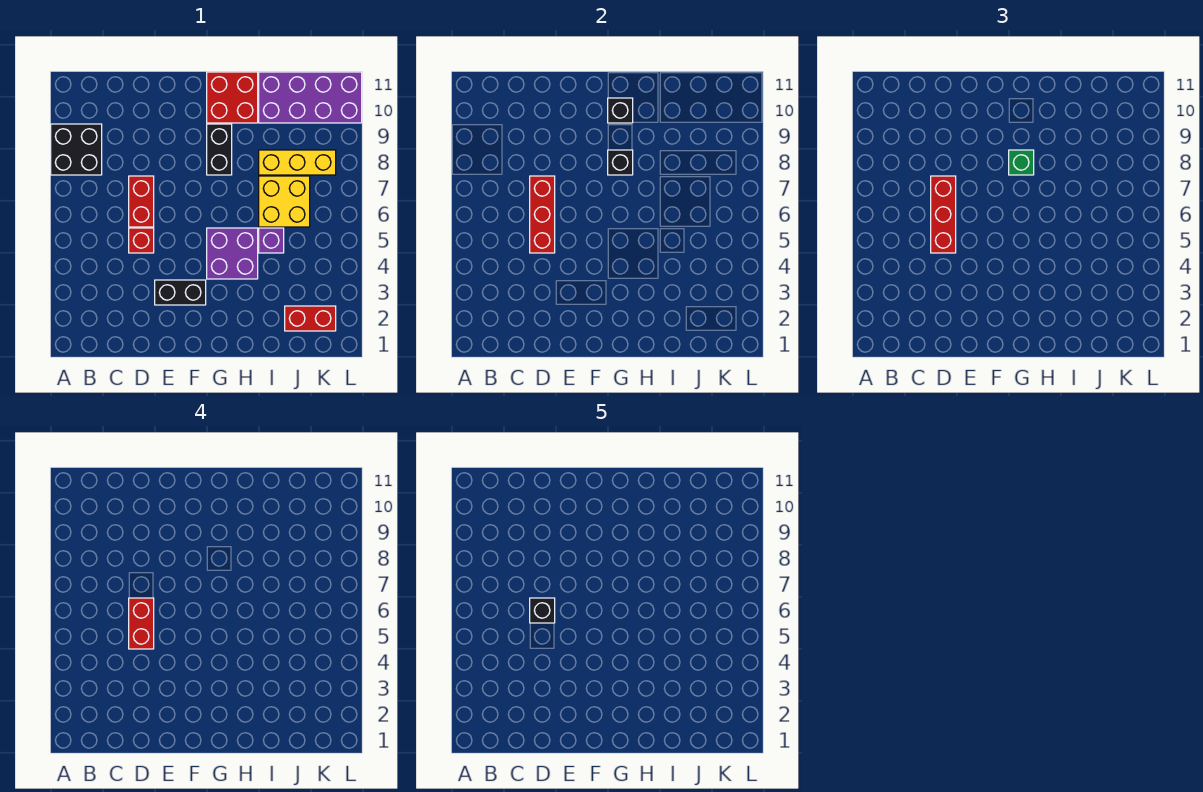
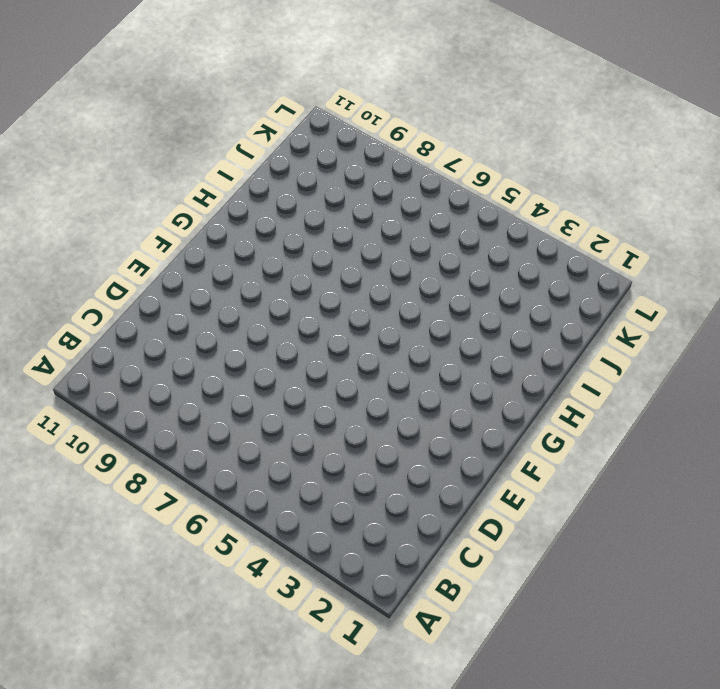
none -> black brick A8:B9 level 1
none -> red brick D5 level 1
none -> red brick D6:D7 level 1

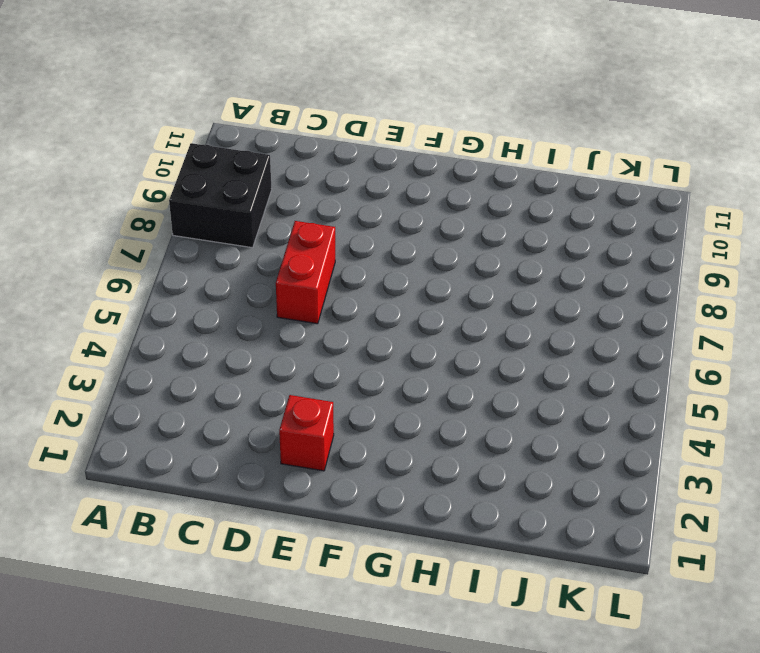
red brick E2 level 1 -> red brick D5 level 1
none -> black brick E3:F3 level 1
none -> purple brick G4:H5 level 1
none -> black brick G8:G9 level 1

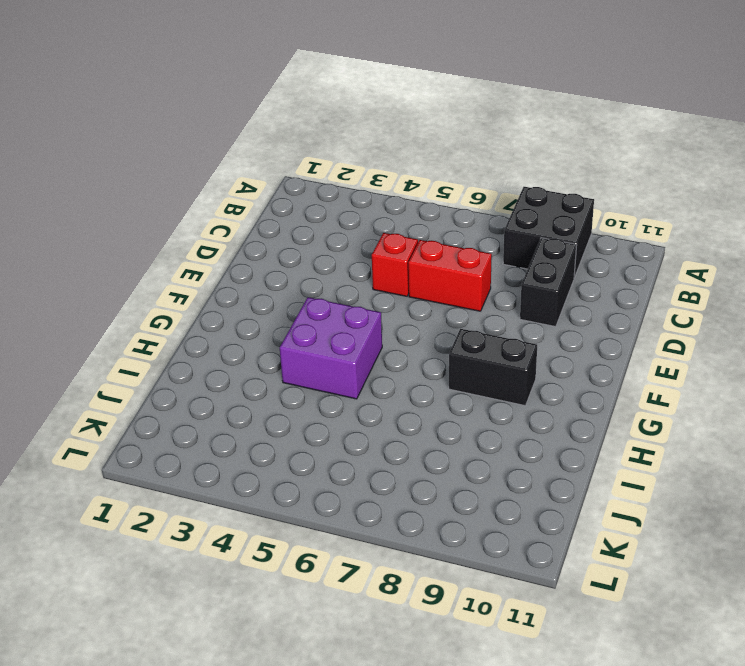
black brick C9:D9 level 1 -> black brick E3:F3 level 1
none -> red brick G10:H11 level 1
none -> purple brick I5 level 1
none -> yellow brick I6:J7 level 1

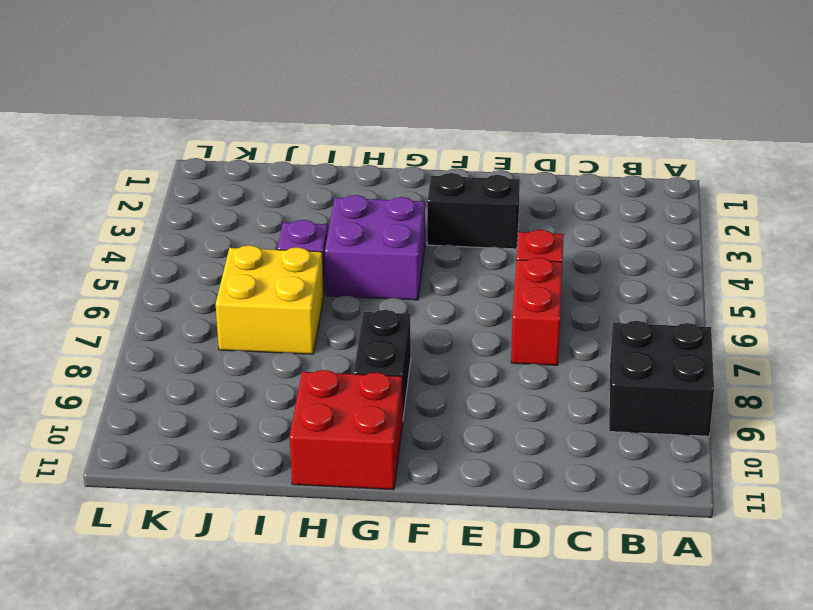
none -> yellow brick I8:K8 level 1
none -> purple brick I10:L11 level 1
none -> red brick J2:K2 level 1

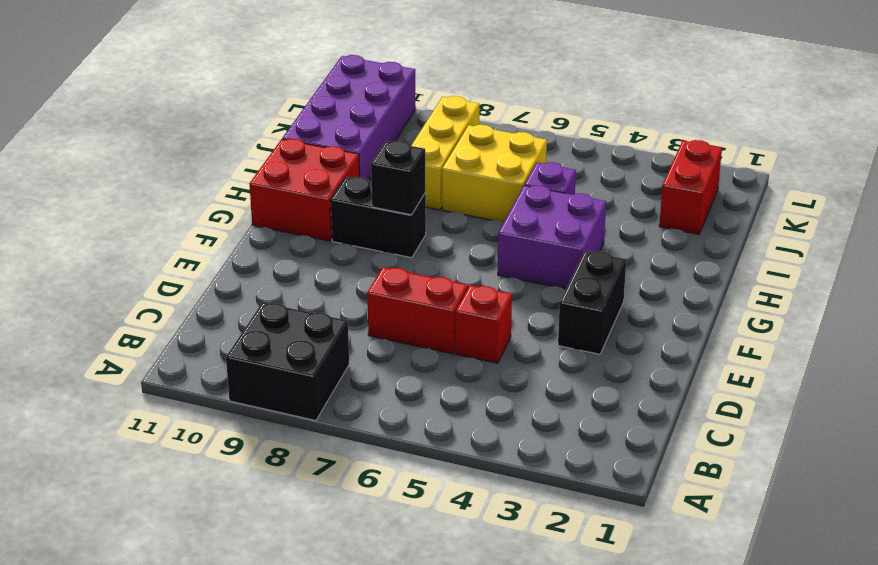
none -> red brick D5:D7 level 2
none -> black brick G10 level 2
none -> red brick D5:D7 level 3

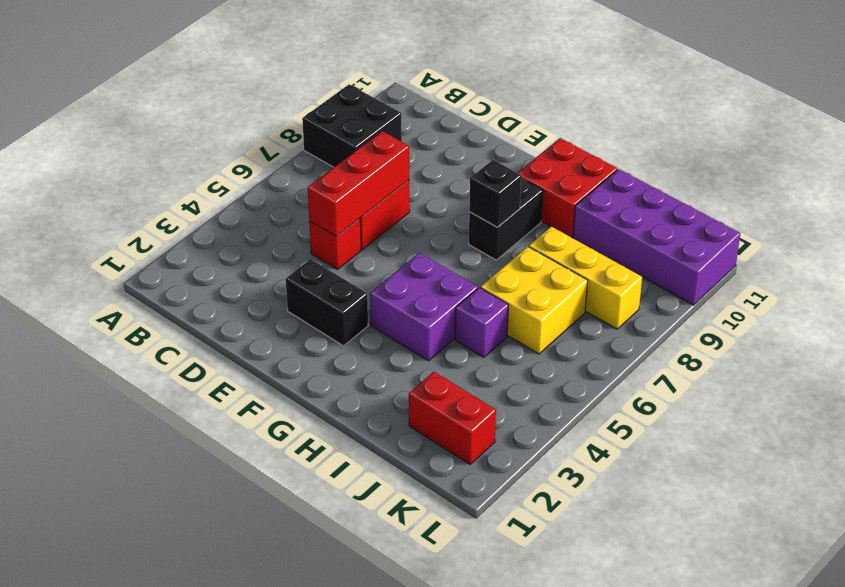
none -> black brick G10 level 2
none -> red brick D5:D7 level 3
none -> green brick G8 level 3

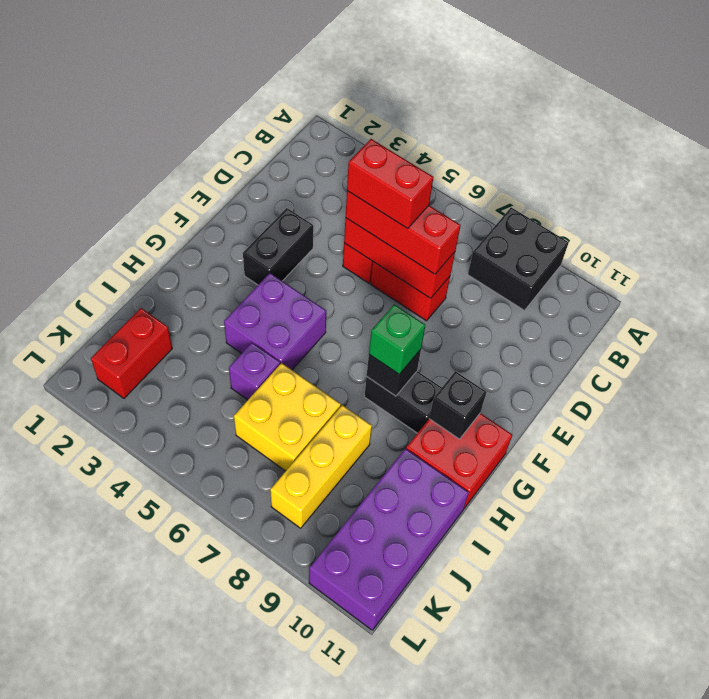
none -> black brick D6 level 5

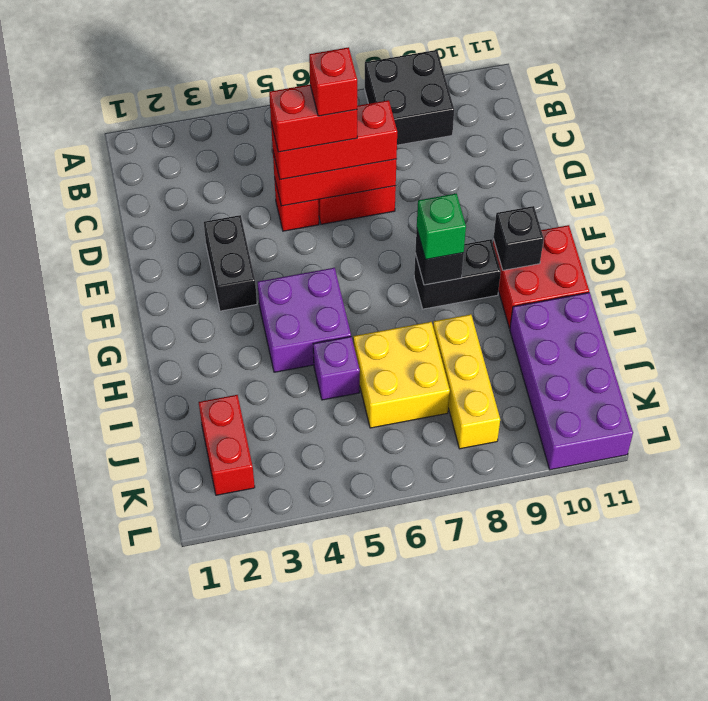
red brick D6 level 5 -> black brick D6 level 5

